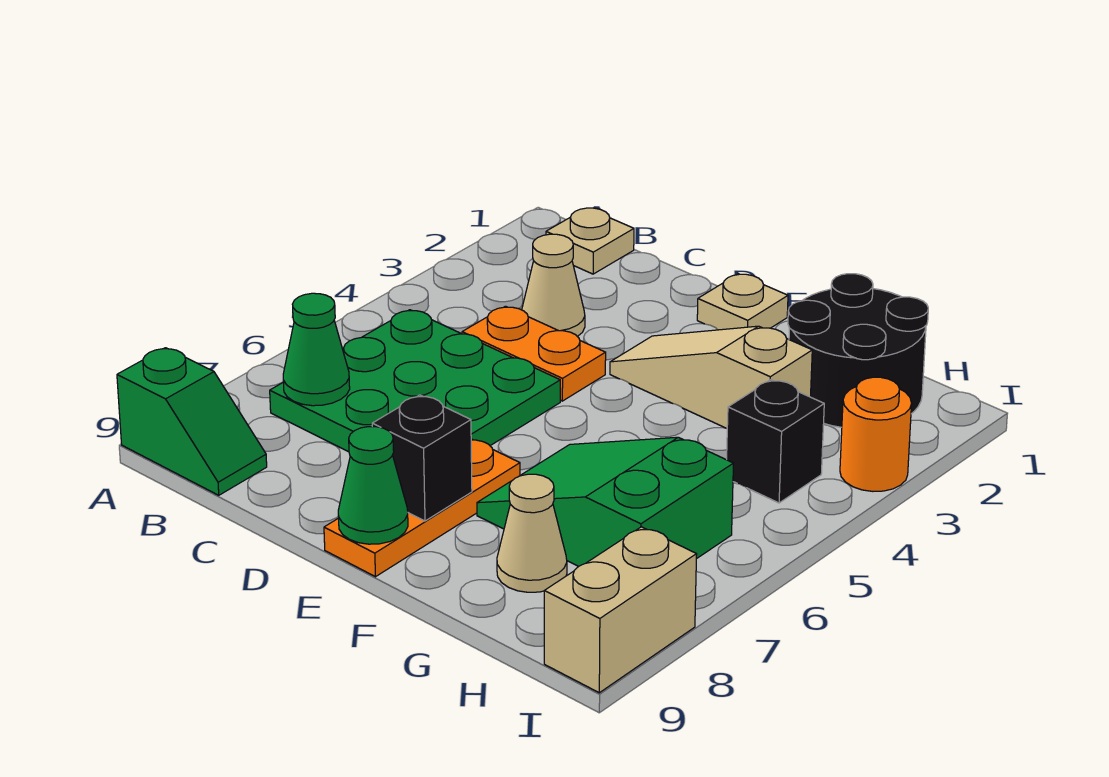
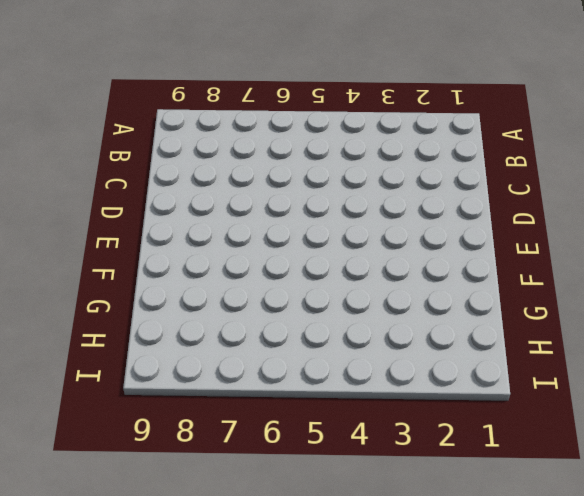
none -> green slope A9:B9 level 1 top A
none -> tan plate B1 level 1
none -> green plate B5:D7 level 1

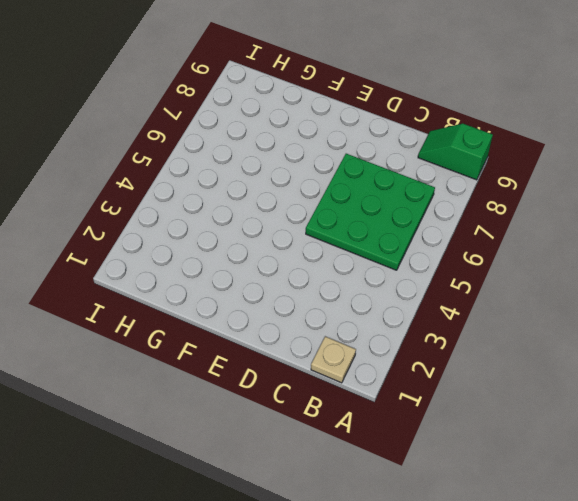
none -> tan cone C3 level 1
none -> orange plate C4:D4 level 1
none -> tan plate E1 level 1

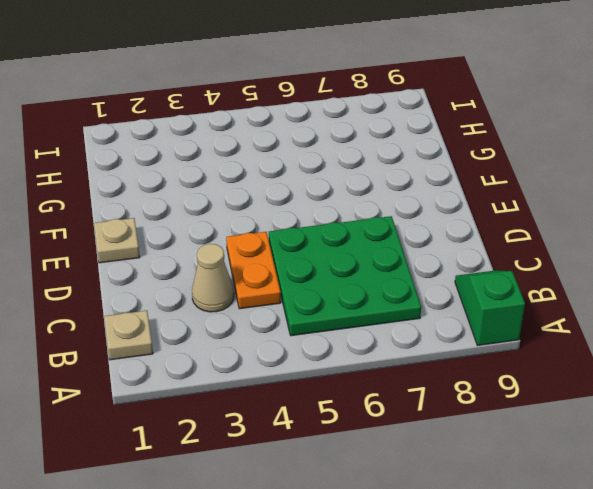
none -> tan slope E3:G3 level 1 top G
none -> orange plate E7:E9 level 1
none -> green slope F6:H7 level 1 top H

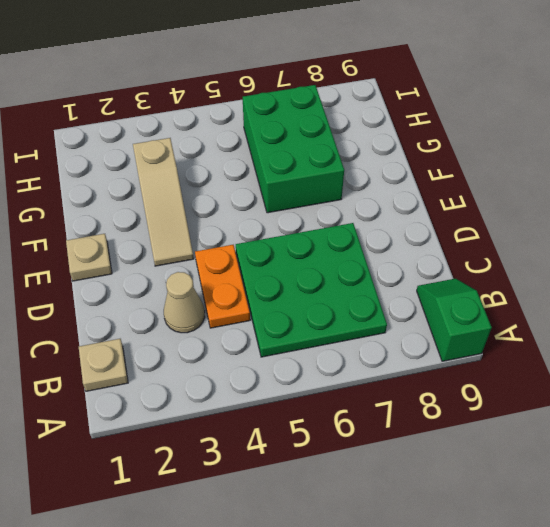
green brick F6:H7 level 1 -> green slope F6:H7 level 1 top H
none -> orange plate E7:E9 level 1
none -> black round brick G1:H2 level 1
none -> tan cone G8 level 1

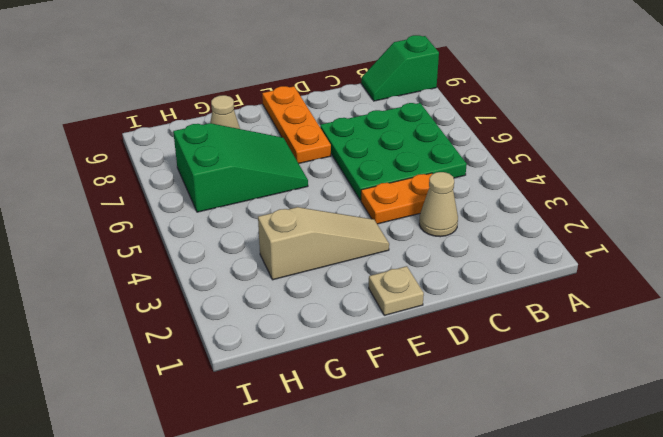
none -> tan plate B1 level 1
none -> black round brick G1:H2 level 1
none -> black brick H4 level 1

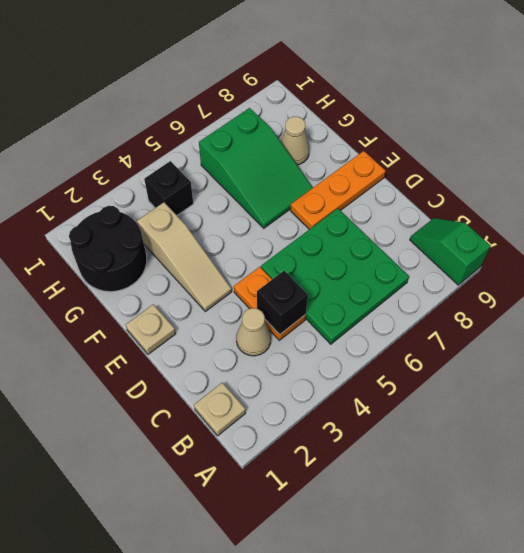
black brick C4 level 2 -> black brick E8 level 2
none -> orange round brick I3 level 1
none -> tan brick I8:I9 level 1
none -> green cone B7 level 2

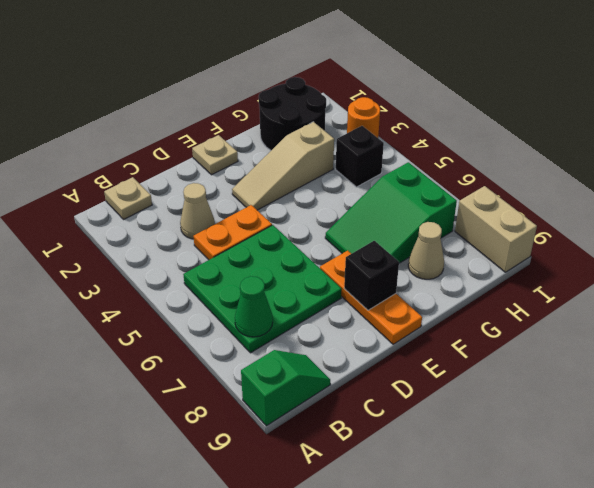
none -> green cone E9 level 2

